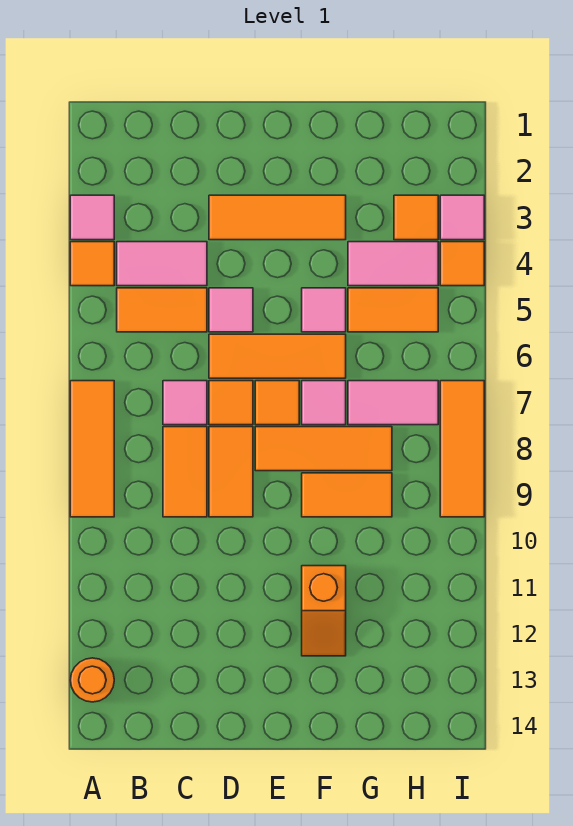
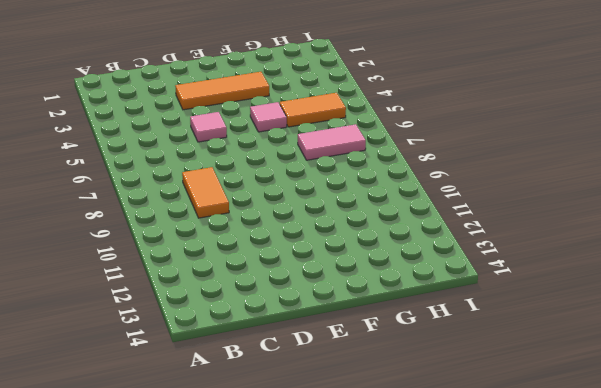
none -> pink tile A3 level 1
none -> orange tile A4 level 1
none -> orange tile A7:A9 level 1

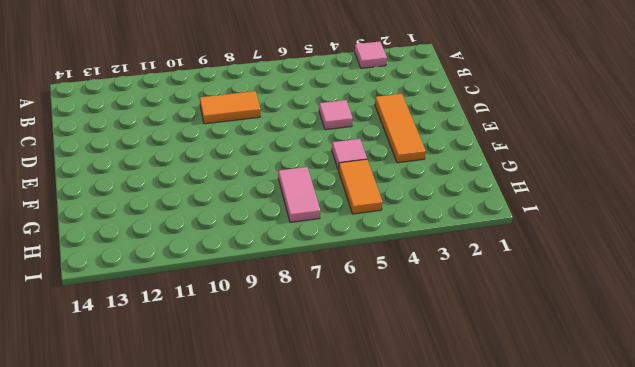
none -> orange tile A4 level 1
none -> orange tile A7:A9 level 1
none -> orange round brick A13 level 1

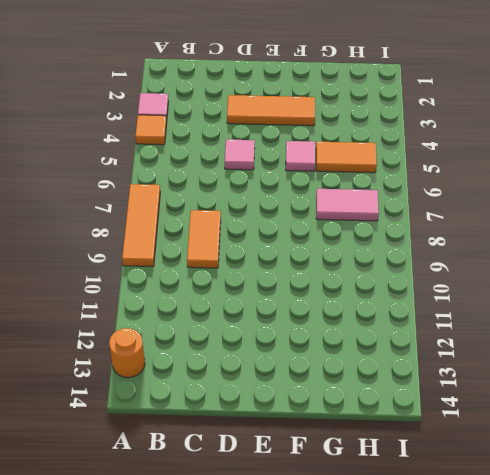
none -> pink tile B4:C4 level 1
none -> orange tile B5:C5 level 1
none -> pink tile C7 level 1

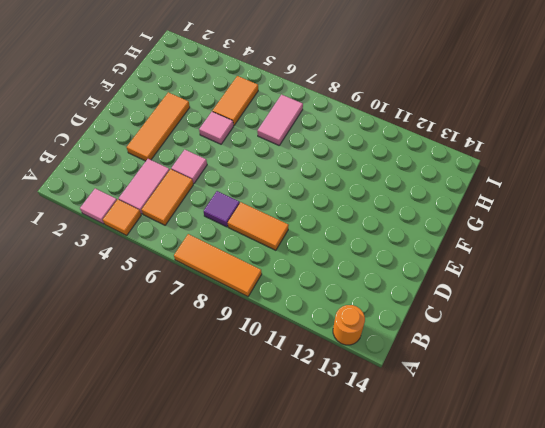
purple tile C7 level 1 -> pink tile C7 level 1
none -> orange tile D6:F6 level 1
none -> orange tile D7 level 1
none -> orange tile D8:D9 level 1

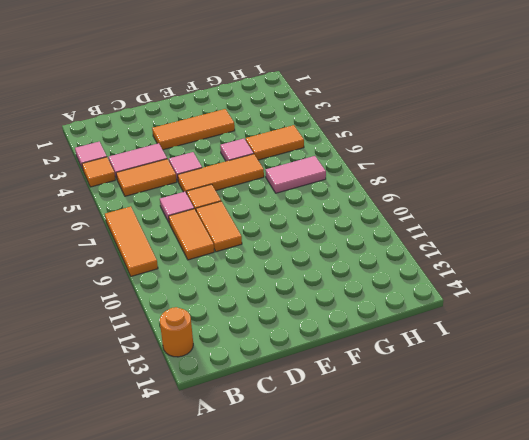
none -> orange tile E7 level 1
none -> orange tile E8:G8 level 1
none -> pink tile F7 level 1

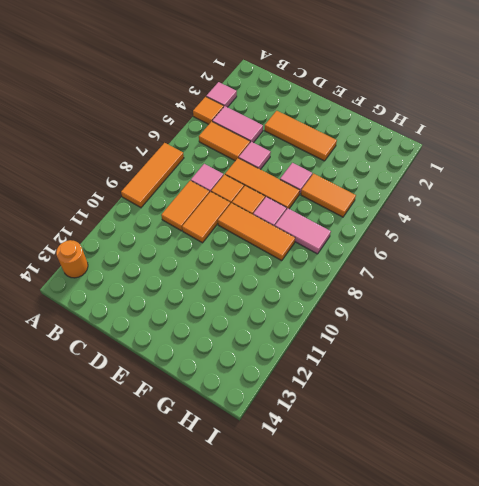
none -> orange tile F9:G9 level 1
none -> orange slope F11:F12 level 1 top 11
none -> pink tile G4:H4 level 1

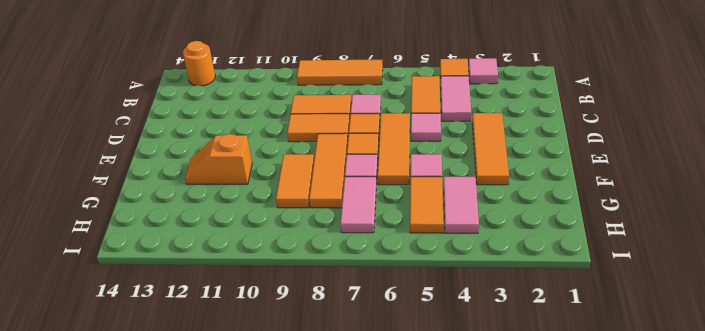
none -> orange tile H3 level 1
none -> pink tile I3 level 1
none -> orange tile I4 level 1

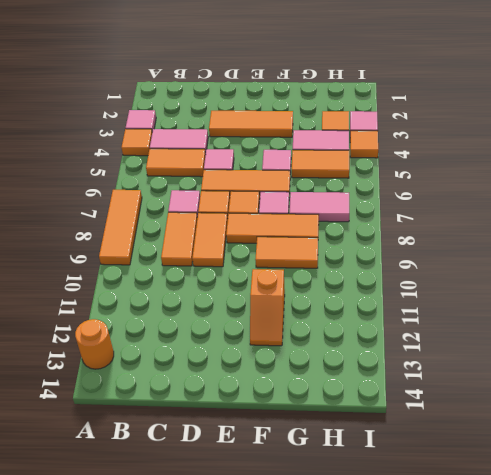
none -> orange tile I7:I9 level 1

